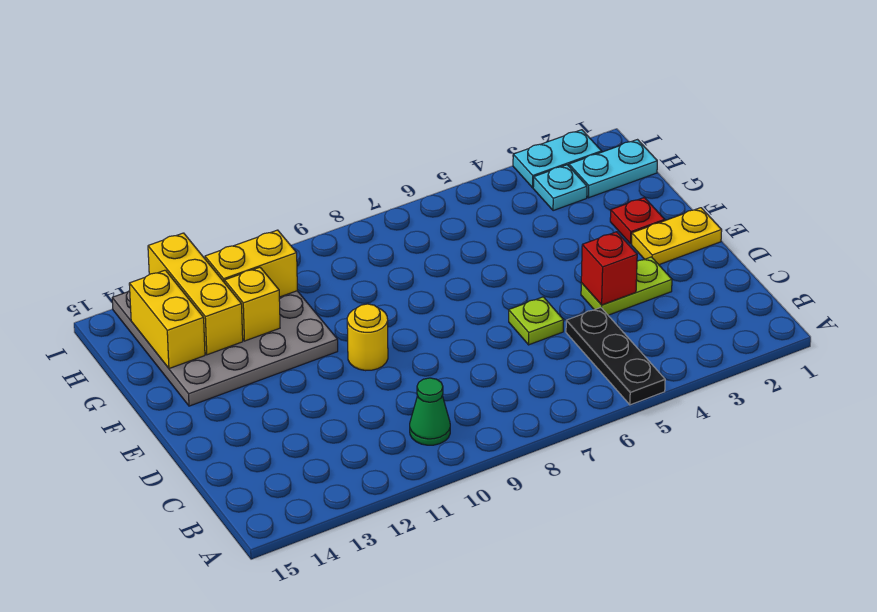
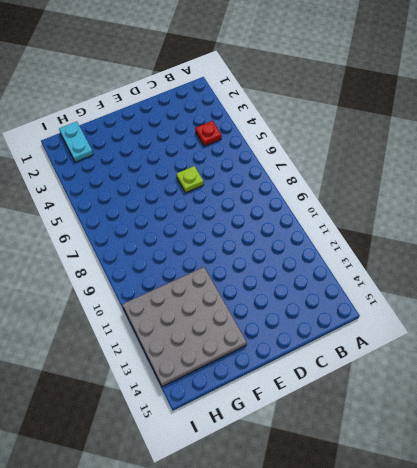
red plate B4 level 1 -> red plate F2 level 1
none -> black plate A5:C5 level 1
none -> green cone B10 level 1
none -> lime plate D3:D4 level 1

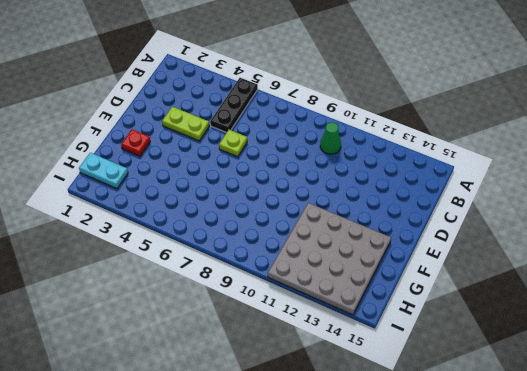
none -> yellow plate E1:E2 level 1
none -> yellow round brick E10 level 1
none -> cyan plate H3 level 1

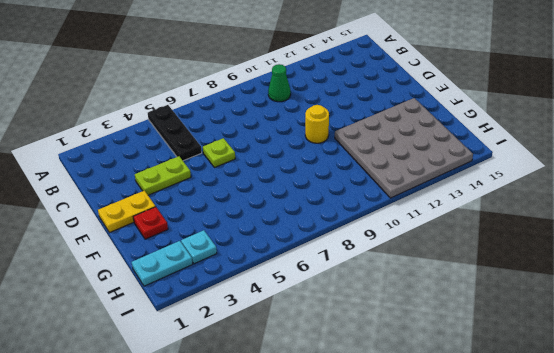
none -> cyan plate I2:I3 level 1
none -> red brick D4 level 2
none -> yellow brick G12 level 2

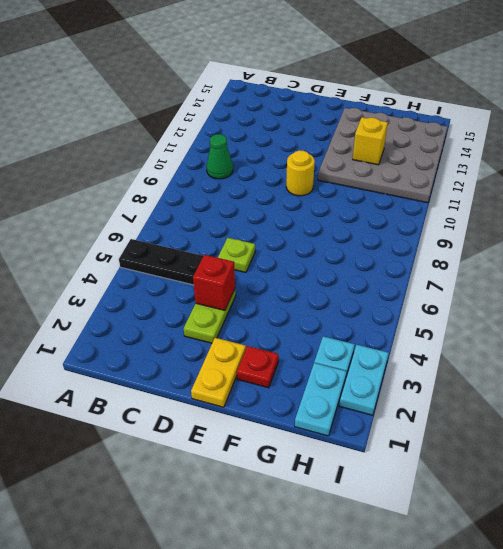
none -> yellow brick G13:I13 level 2
none -> yellow brick G14:H14 level 2
none -> yellow brick H11:H12 level 2

